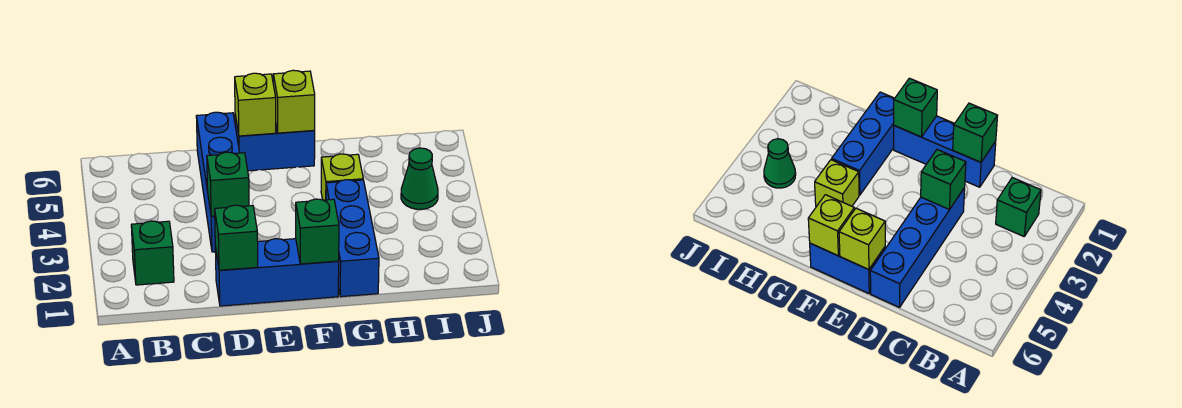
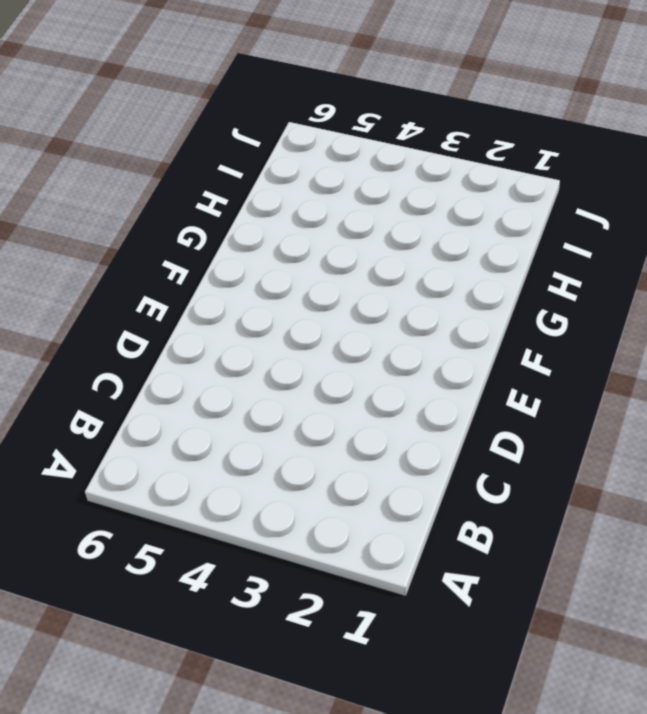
none -> green brick B2 level 1
none -> blue brick D1:F1 level 1
none -> blue brick D3:D6 level 1

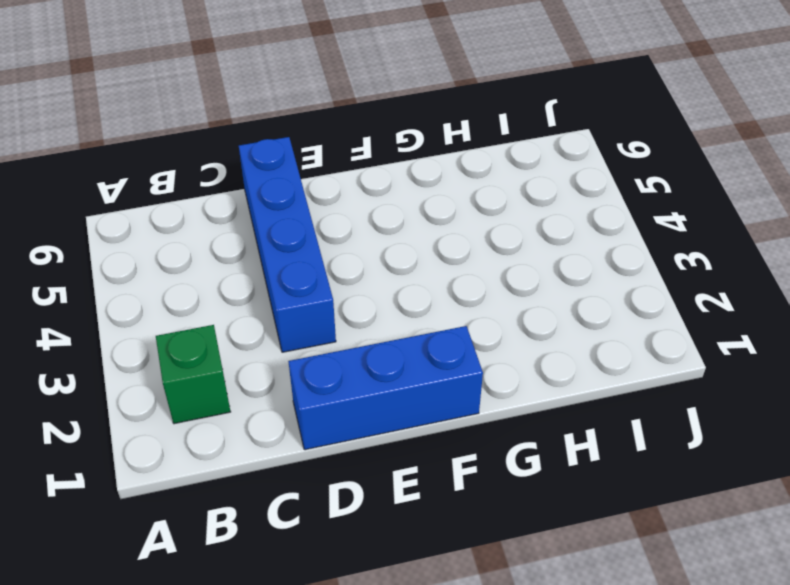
none -> blue brick E6:F6 level 1
none -> blue brick G1:G3 level 1
none -> lime brick G4 level 1

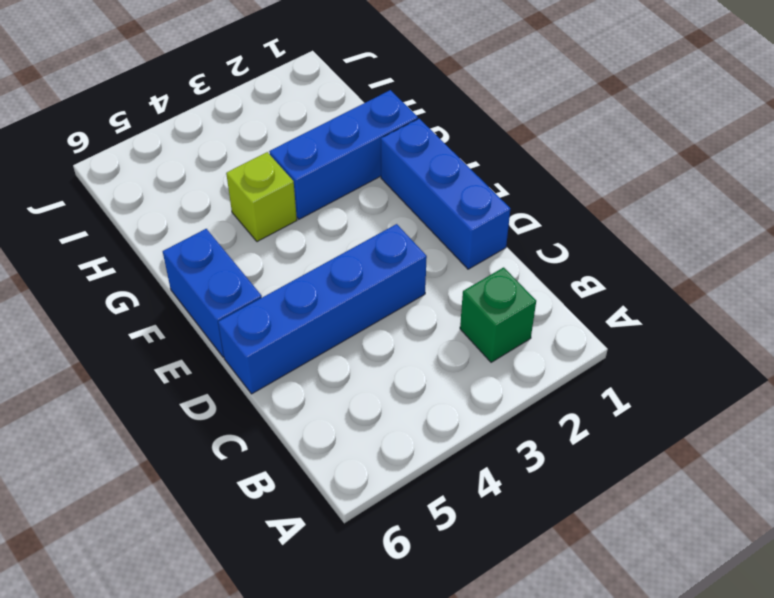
none -> green cone I4 level 1
none -> green brick D1 level 2
none -> green brick D3 level 2

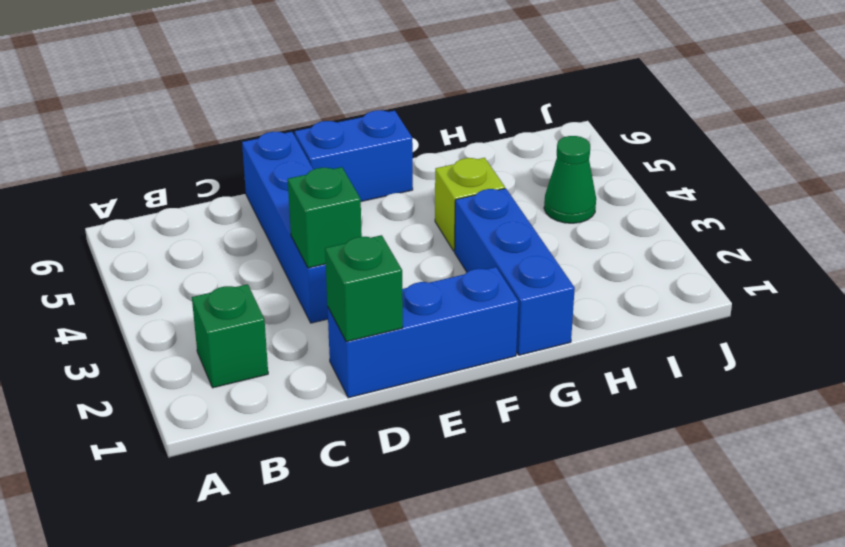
none -> lime brick E6 level 2
none -> green brick F1 level 2
none -> lime brick F6 level 2

